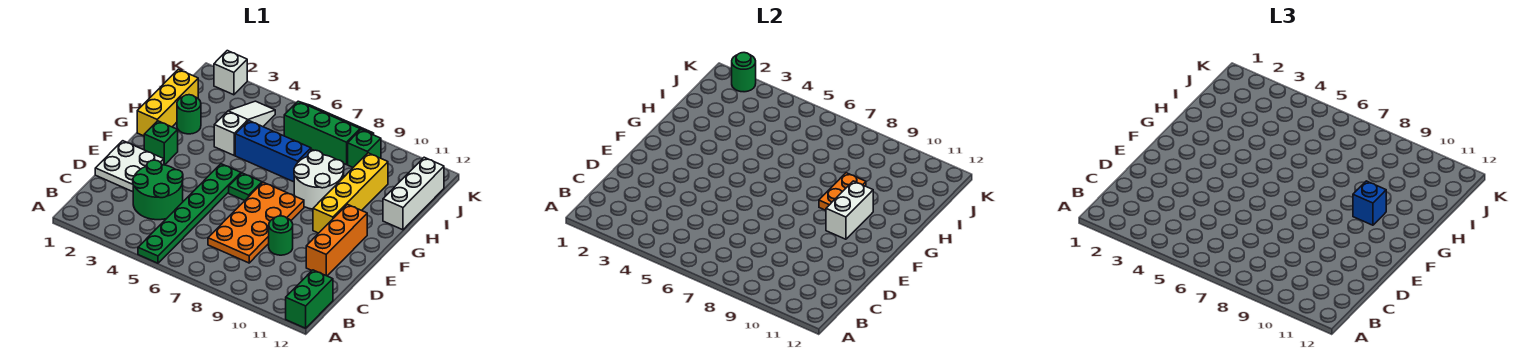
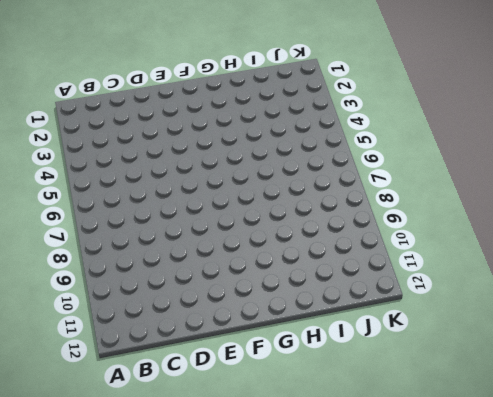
none -> green plate A5:F5 level 1
none -> green brick A12:B12 level 1
none -> green round brick C3:D4 level 1

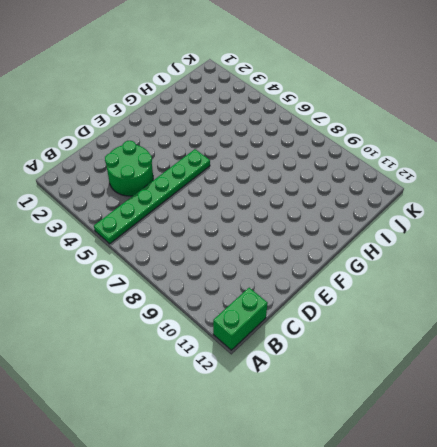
none -> orange plate C7:F8 level 1
none -> white plate D1:E2 level 1
none -> green round brick D9 level 1

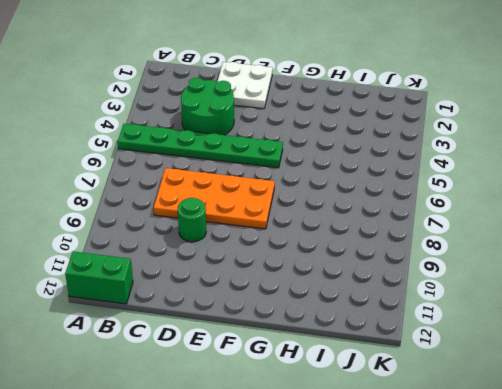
none -> orange brick D11:F11 level 1
none -> green brick F2 level 1
none -> green plate F6 level 1

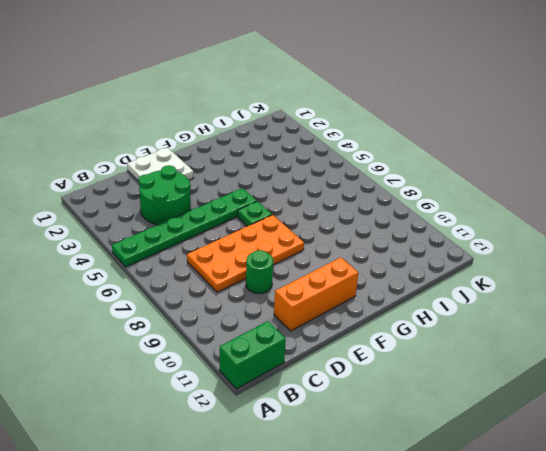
none -> green brick F2 level 1
none -> yellow brick F10:I10 level 1
none -> yellow brick G1:I1 level 1

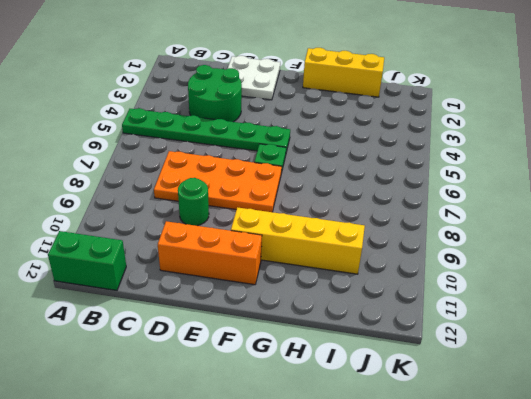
none -> green brick F2 level 1
none -> white round brick G8:H9 level 1
none -> green round brick H2 level 1

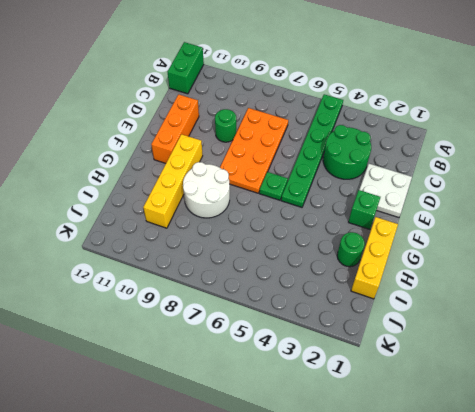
none -> white slope H4:J4 level 1 top H
none -> blue brick H5:H7 level 1
none -> white brick H12:J12 level 1

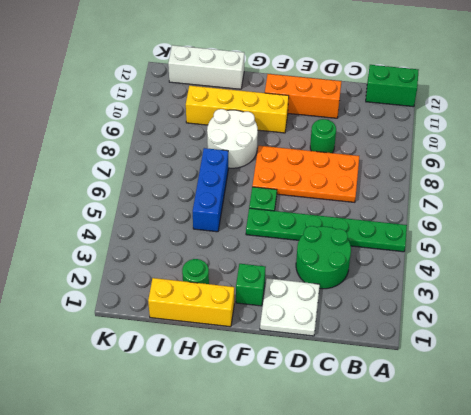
none -> white slope H4:J4 level 1 top H
none -> green slope J6:K8 level 1 top J
none -> green brick J9 level 1

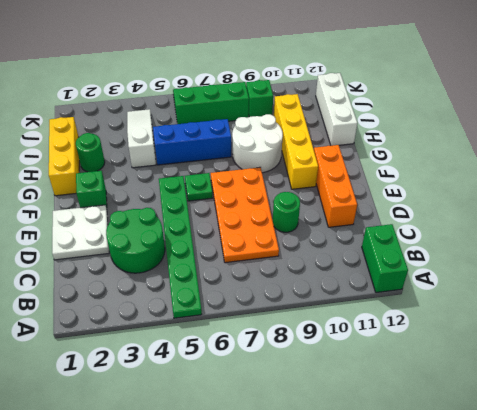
none -> white brick K2 level 1
none -> white brick F10:G10 level 2
none -> orange plate G9:H9 level 2

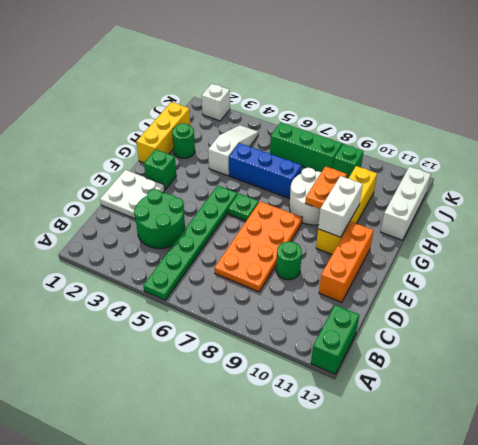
none -> green round brick K2 level 2
none -> blue brick G10 level 3

